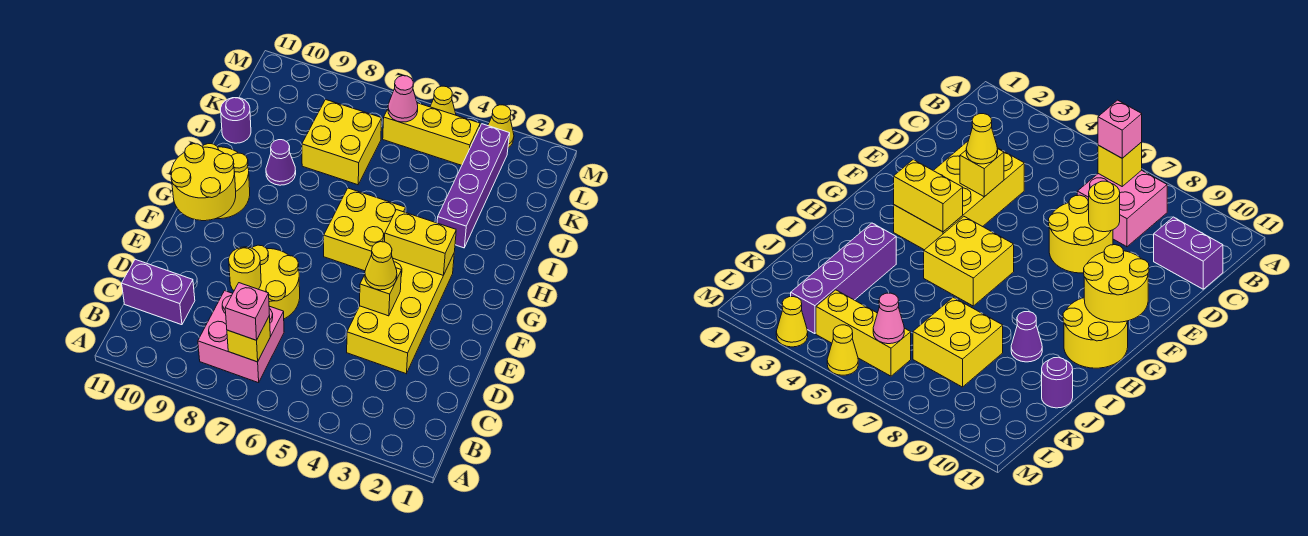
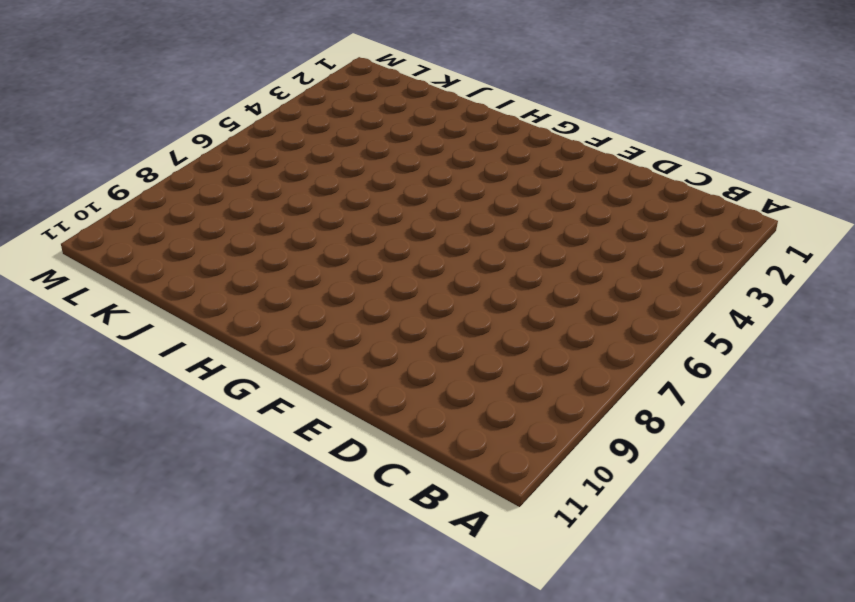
none -> pink brick B7:C8 level 1
none -> purple brick C10:C11 level 1
none -> yellow brick D3:G4 level 1

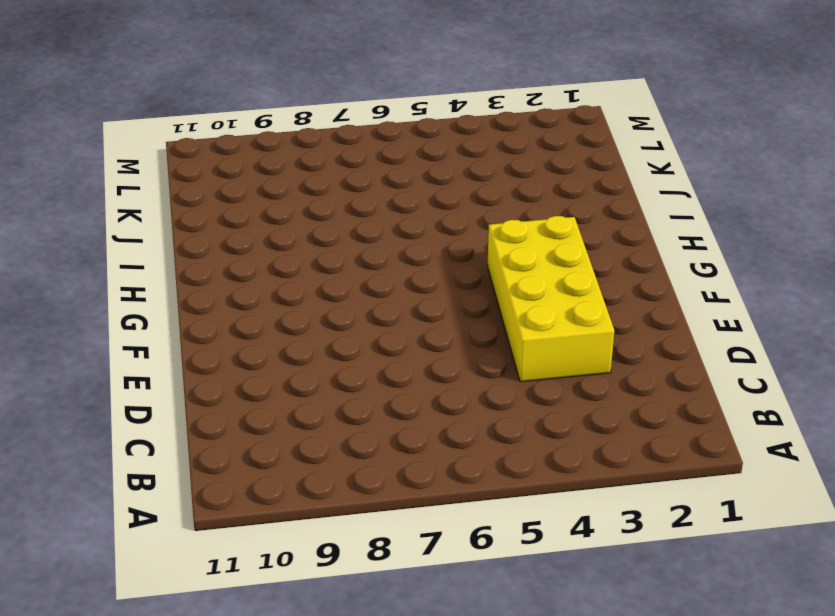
none -> pink brick B7:C8 level 1
none -> purple brick C10:C11 level 1
none -> yellow round brick D7:E8 level 1

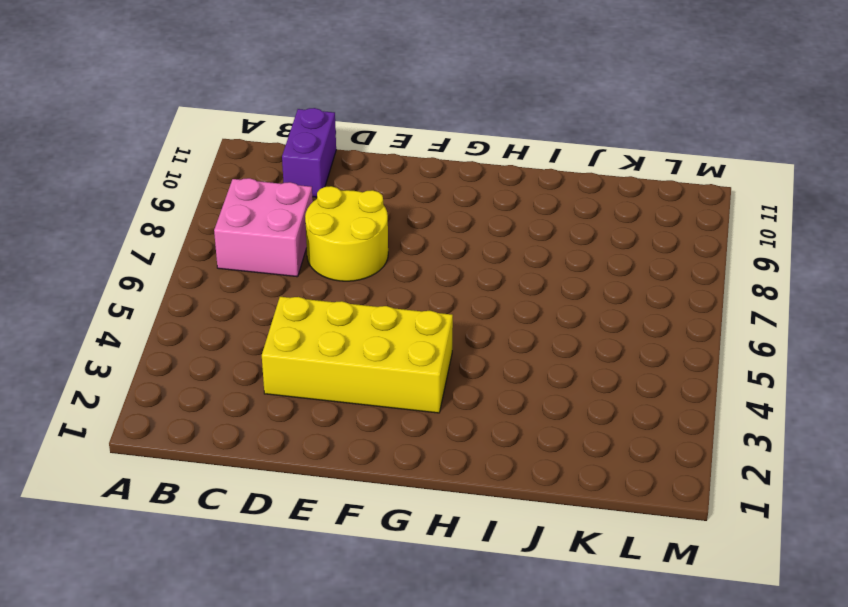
none -> yellow brick G5:H6 level 1
none -> yellow round brick G10:H11 level 1
none -> purple brick I3:L3 level 1

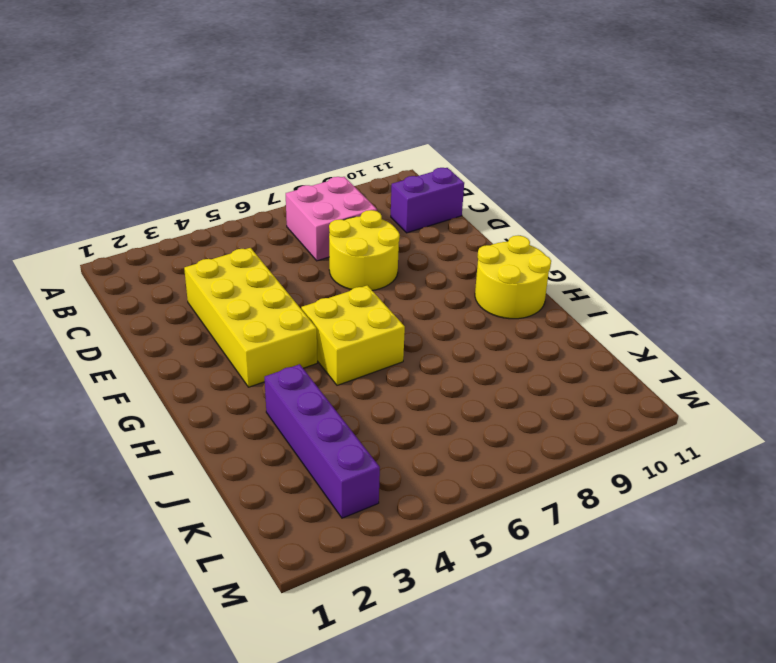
none -> purple cone I9 level 1
none -> yellow brick J7:K8 level 1
none -> purple round brick J11 level 1

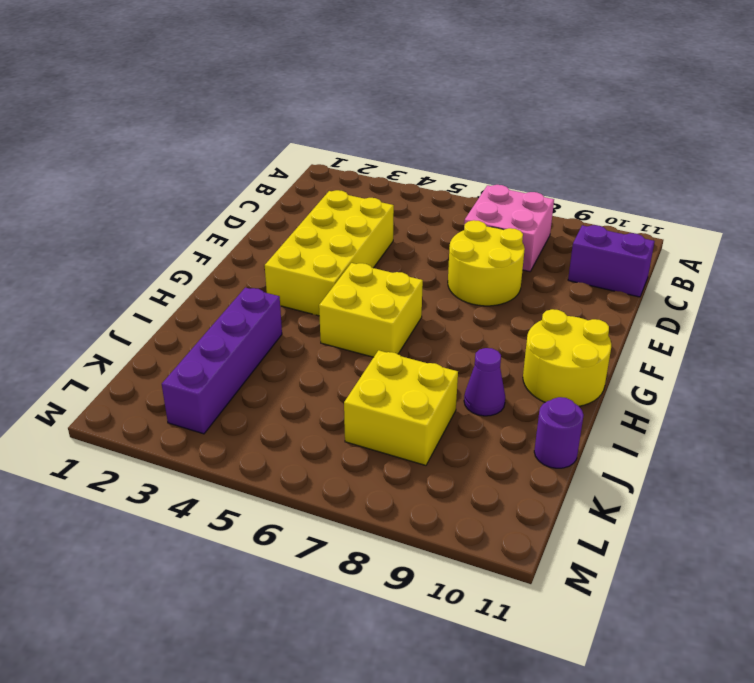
none -> yellow brick L4:L6 level 1
none -> yellow cone M3 level 1
none -> yellow cone M5 level 1

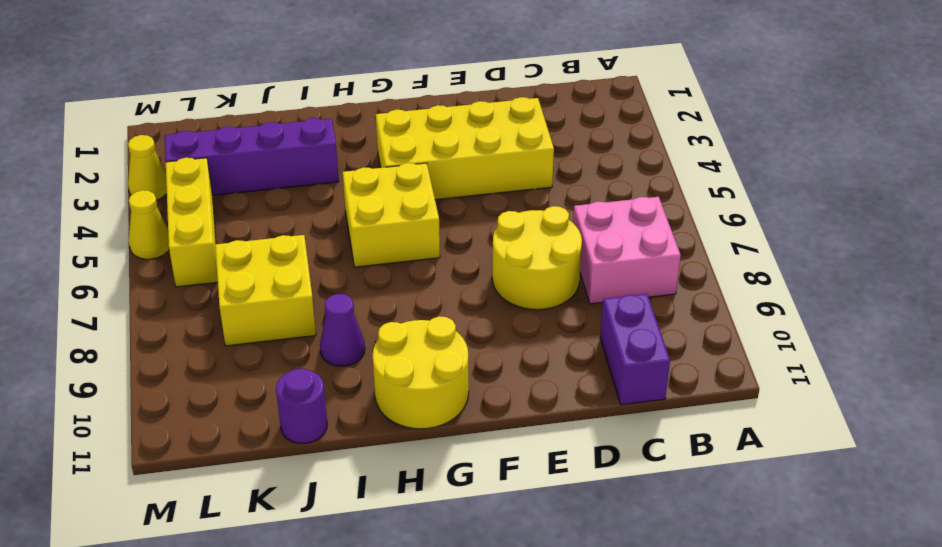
none -> yellow brick B7 level 2
none -> yellow round brick D8 level 2
none -> yellow brick E4 level 2

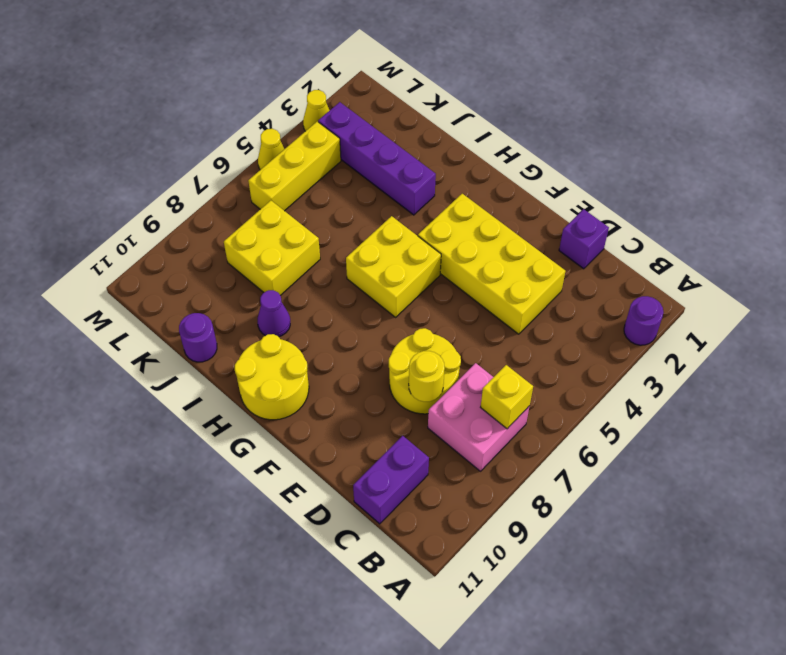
purple round brick A2 level 1 -> none
purple brick D1 level 1 -> none
none -> yellow brick E4 level 2
none -> yellow round brick F10:G11 level 2
none -> yellow brick G3:G4 level 2

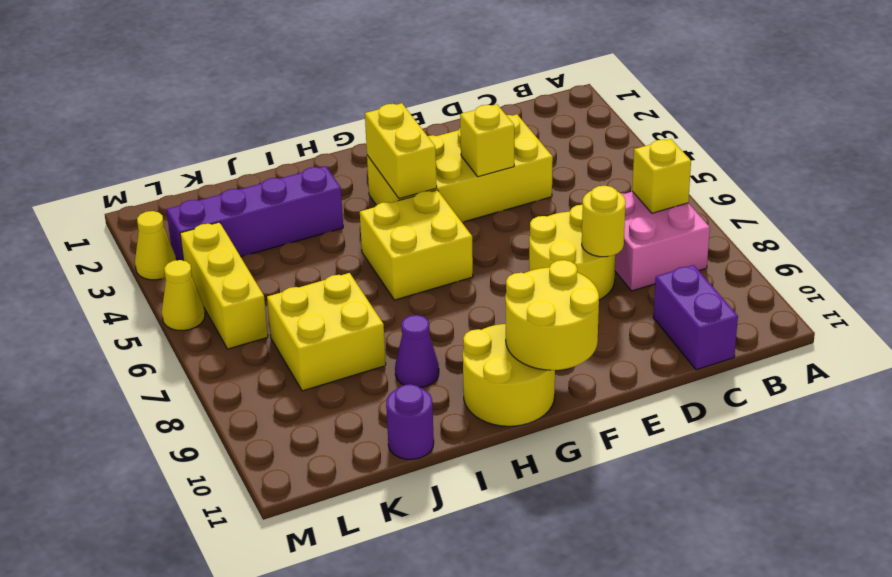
none -> pink cone L6 level 2
none -> pink brick B7 level 3
none -> yellow cone E4 level 3

